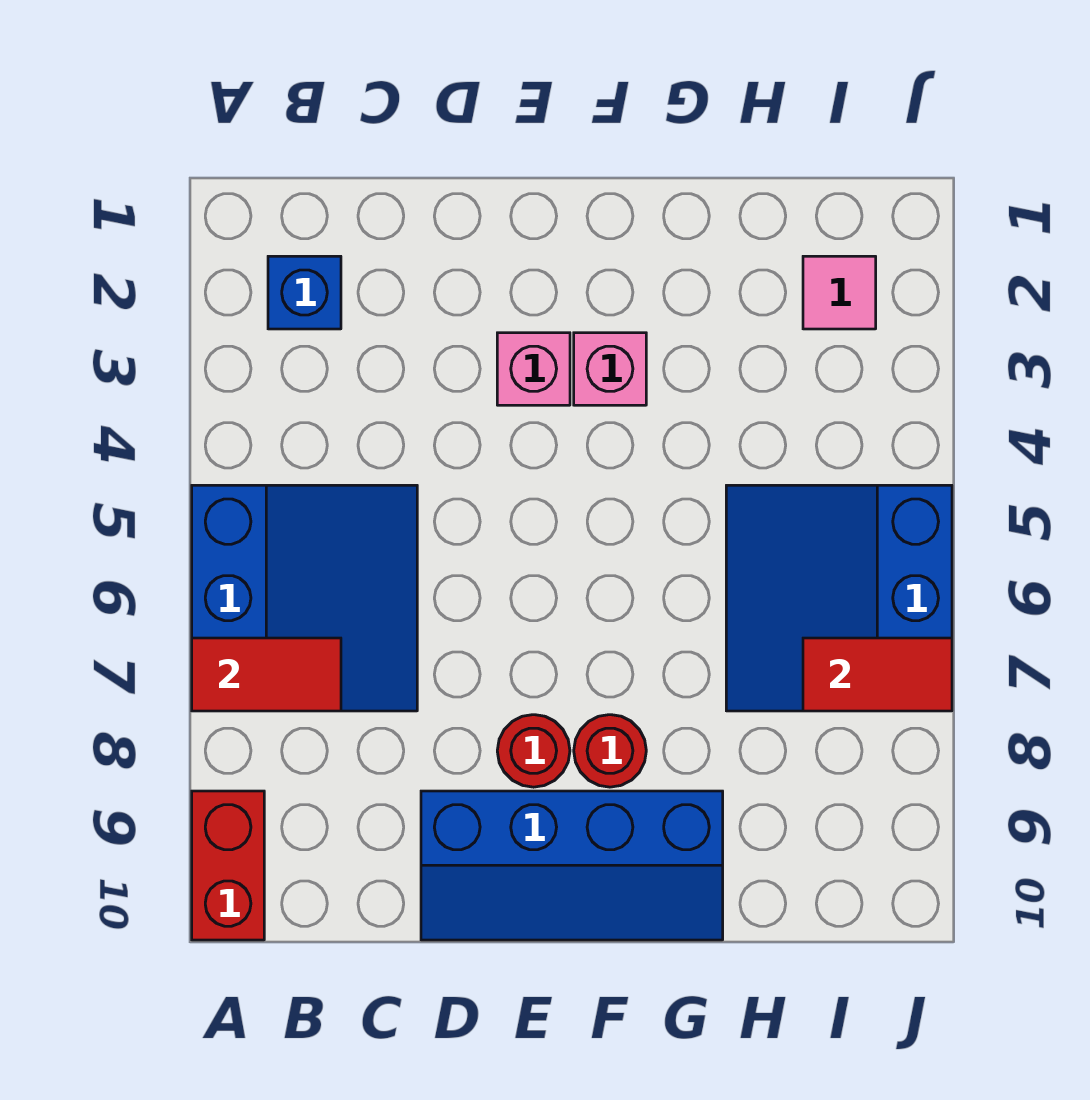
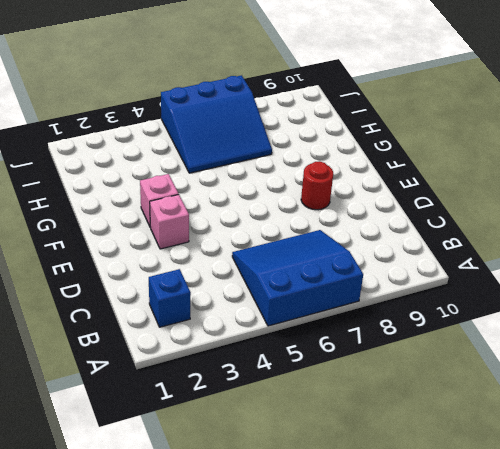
none -> red brick A9:A10 level 1
none -> blue slope D9:G10 level 1 top 9
none -> red round brick F8 level 1

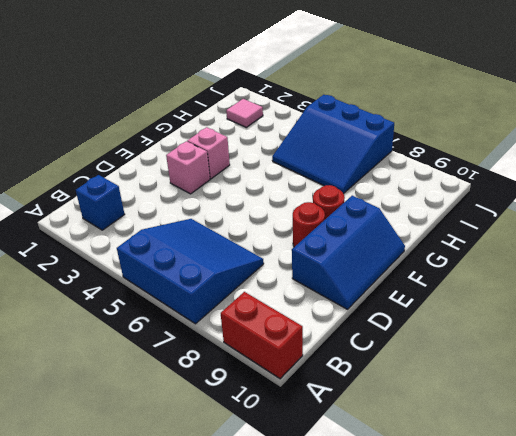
blue slope D9:F10 level 1 top 9 -> blue slope D9:G10 level 1 top 9
none -> red tile A7:B7 level 2
none -> red tile I7:J7 level 2

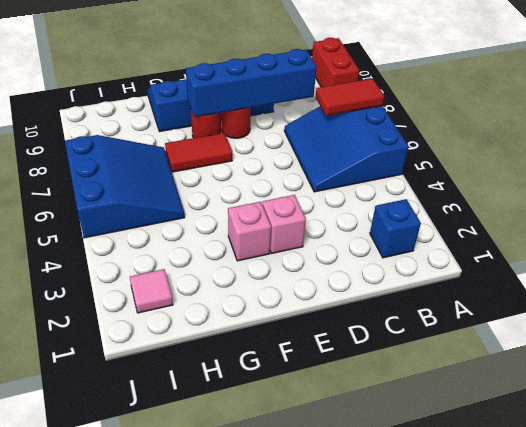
blue brick C8:F8 level 2 -> none
red tile F7:G7 level 1 -> red tile I7:J7 level 2

